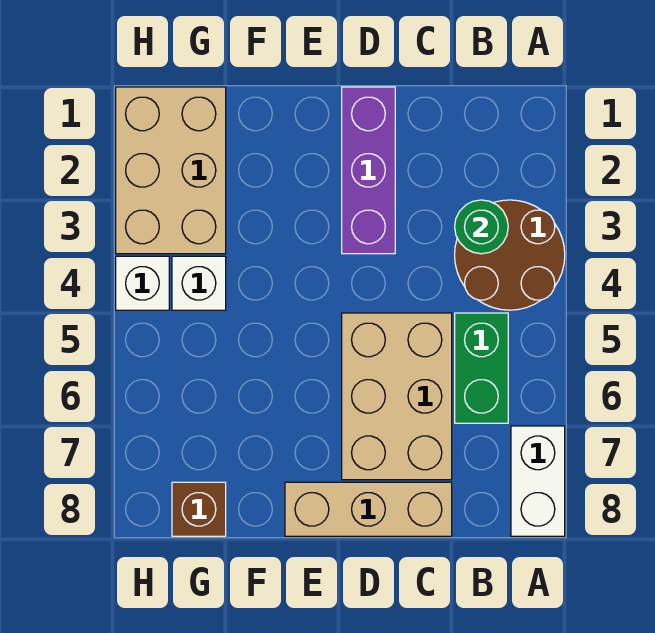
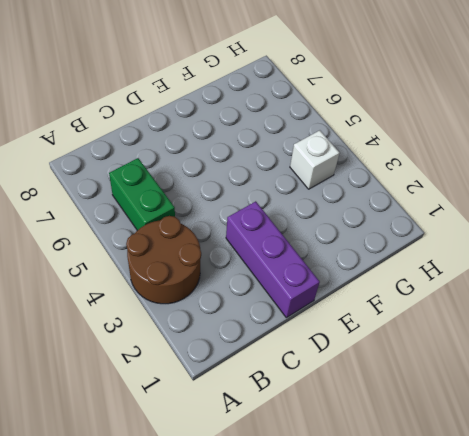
none -> white brick A7:A8 level 1
none -> tan brick C5:D7 level 1

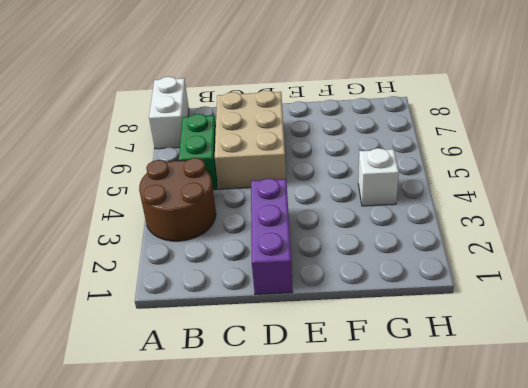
none -> tan brick C8:E8 level 1
none -> tan brick G1:H3 level 1

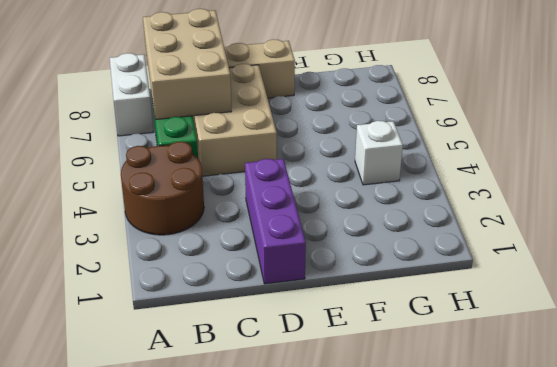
tan brick B6:C8 level 2 -> tan brick G1:H3 level 1
none -> brown brick G8 level 1
none -> white brick H4 level 1

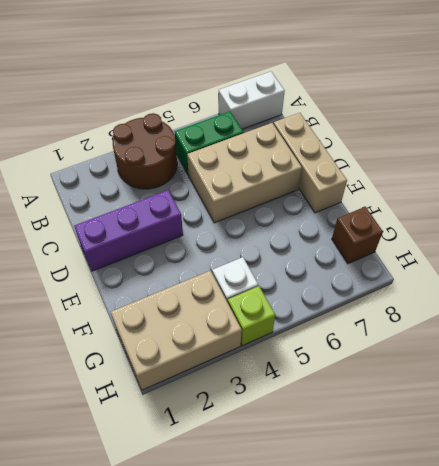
lime brick H4 level 1 -> white brick H4 level 1
none -> green round brick B3 level 2

